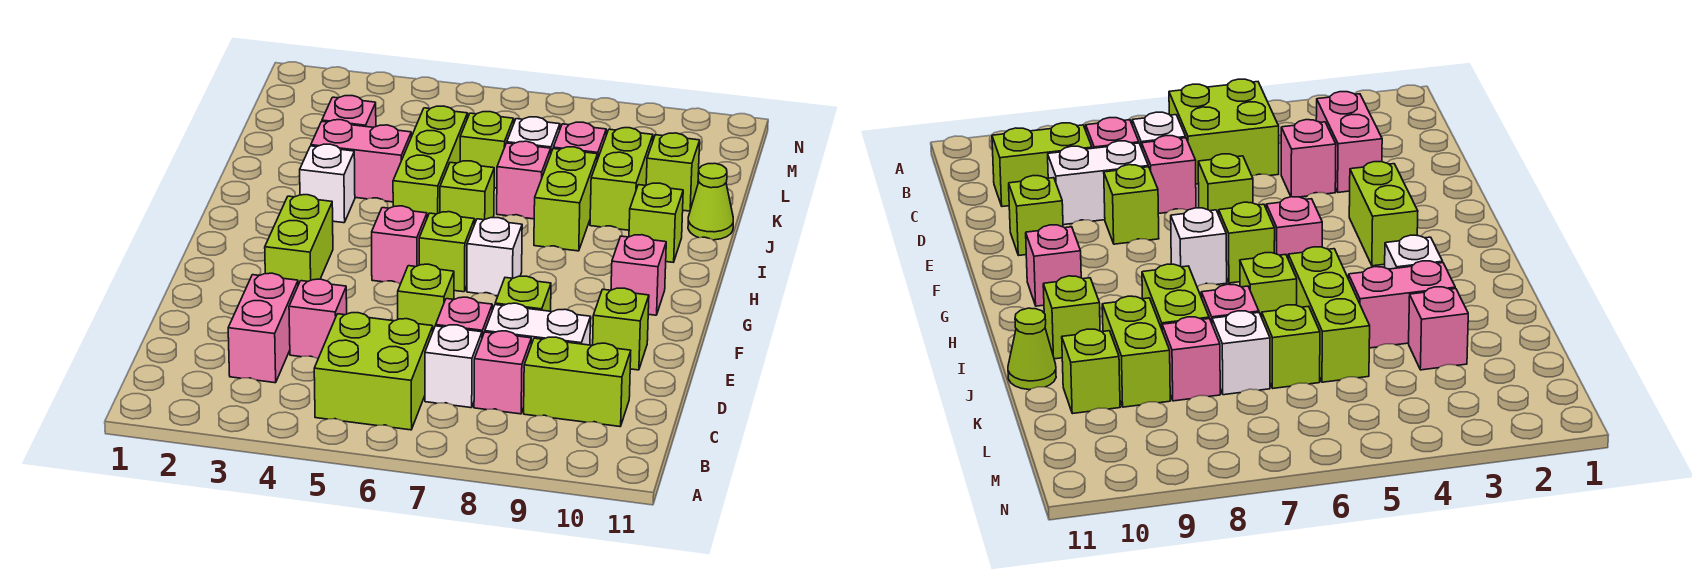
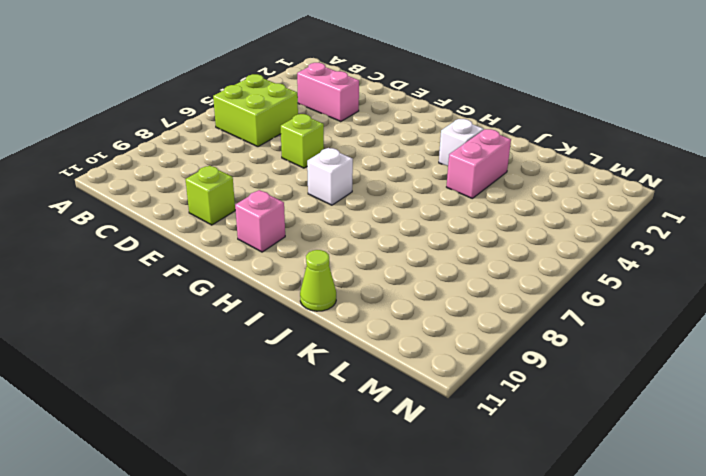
none -> white brick C7 level 1
none -> pink brick C8 level 1
none -> lime brick C9:C10 level 1
none -> pink brick D4 level 1

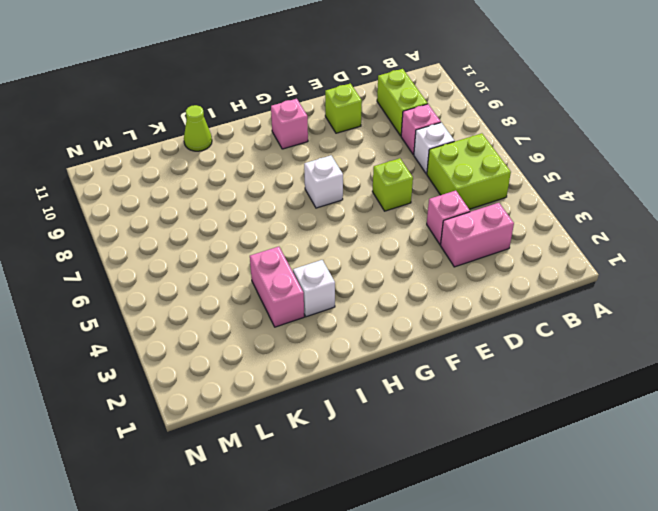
none -> pink brick D7 level 1
none -> white brick D8:D9 level 1
none -> lime brick E8 level 1
none -> lime brick F3:G3 level 1

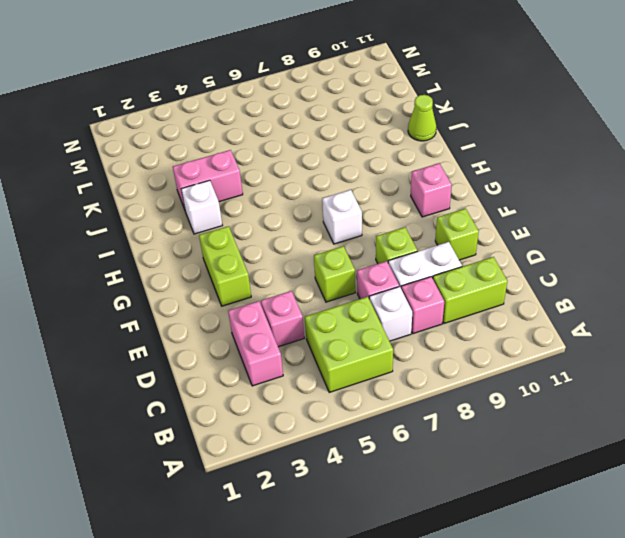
none -> pink brick G5 level 1
none -> lime brick G6 level 1
none -> lime brick I5:K5 level 1
none -> lime brick I6 level 1

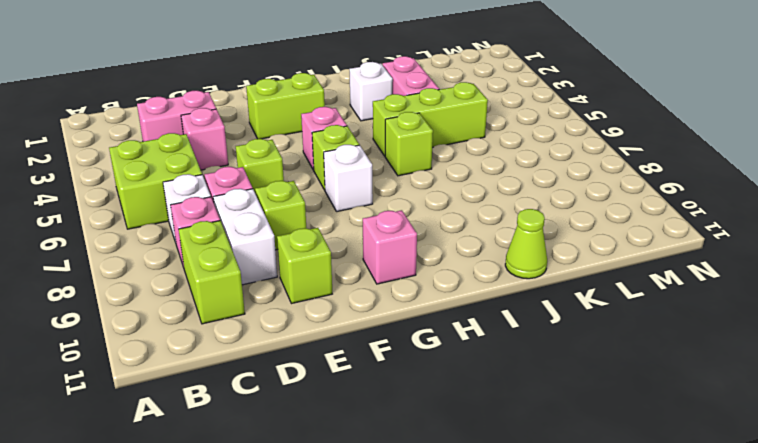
none -> lime brick I8:J8 level 1
none -> lime brick I10 level 1
none -> pink brick J7 level 1
none -> lime brick J9:K9 level 1

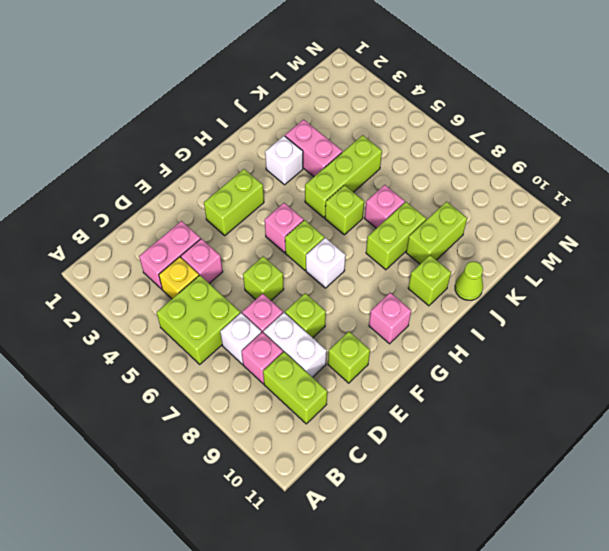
yellow brick C4 level 1 -> none
none -> pink brick K3 level 1
none -> lime brick K6 level 1
none -> white brick K7 level 1
none -> pink brick K8 level 1

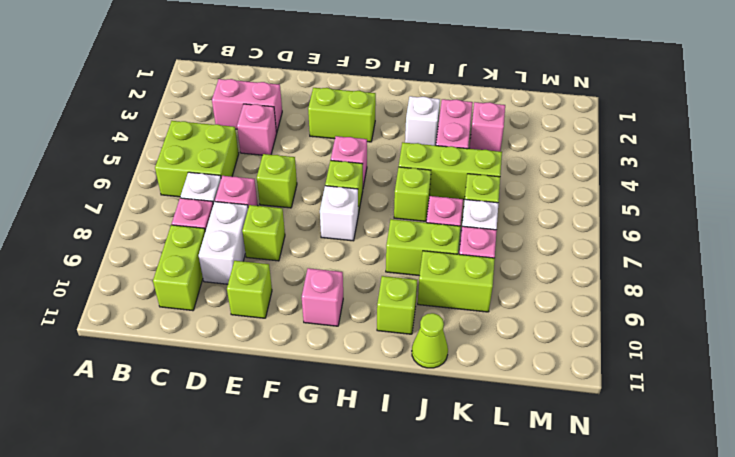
none -> lime brick K10 level 1

